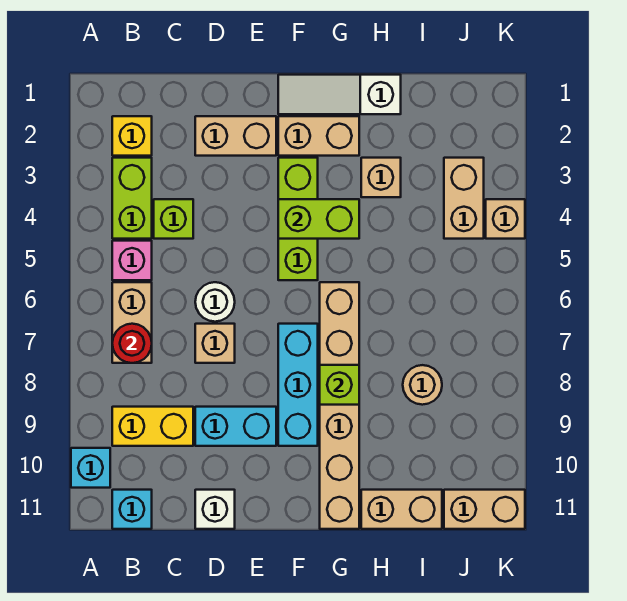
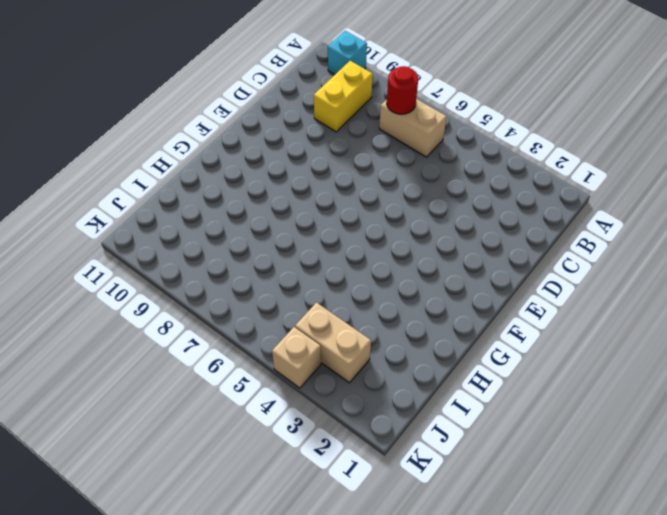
none -> yellow brick B2 level 1
none -> lime brick B3:B4 level 1
none -> pink brick B5 level 1

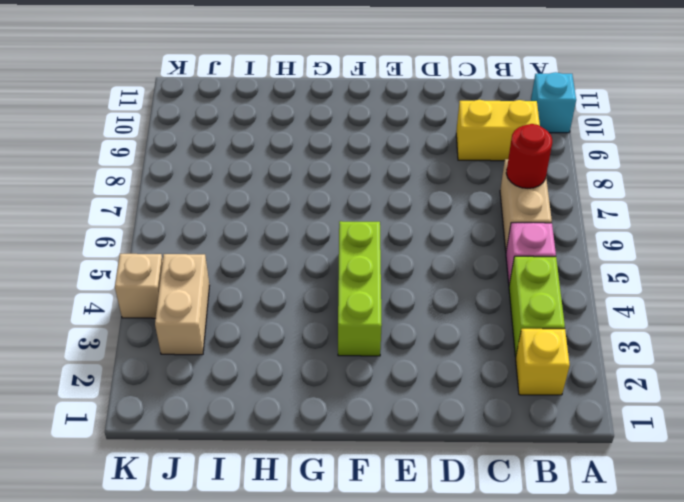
none -> cyan brick B11 level 1
none -> lime brick C4 level 1
none -> tan brick D2:E2 level 1

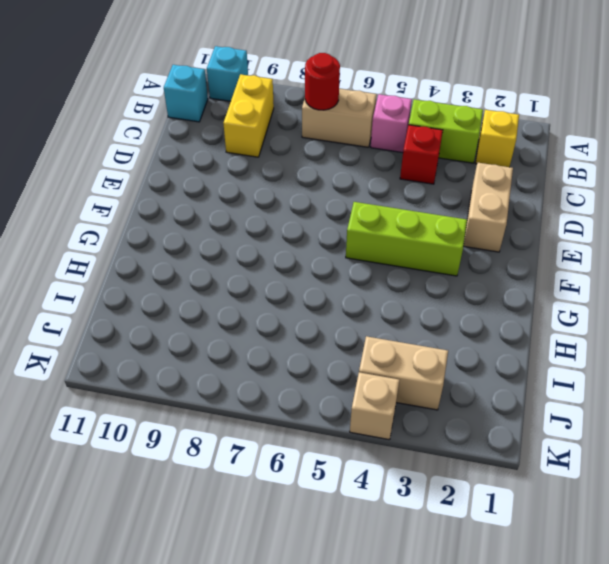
red brick C4 level 1 -> lime brick C4 level 1
none -> white round brick D6 level 1
none -> tan brick D7 level 1
none -> cyan brick D9:E9 level 1

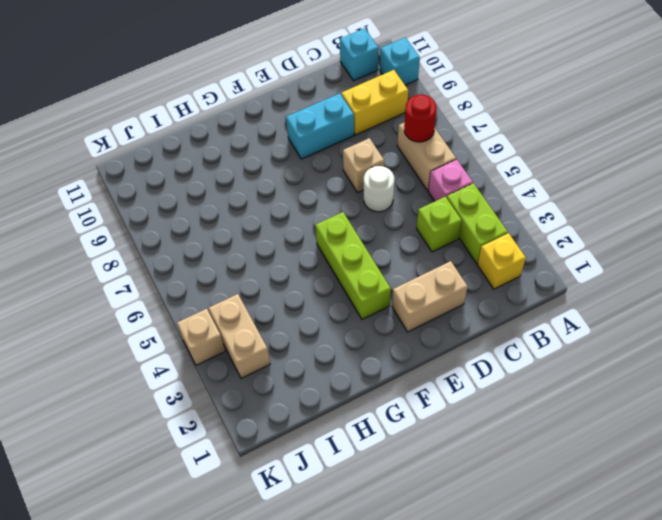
none -> white brick D11 level 1
none -> white slope F1:H1 level 1 top H
none -> tan brick F2:G2 level 1

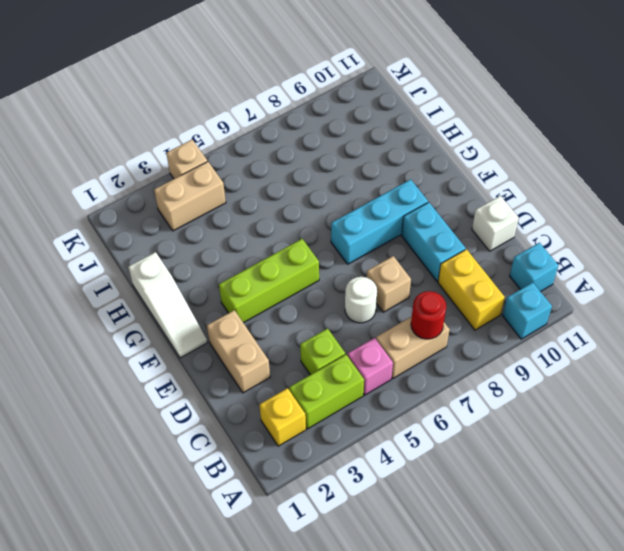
none -> tan brick F2:G2 level 1
none -> tan brick G6:G11 level 1
none -> tan brick H3 level 1

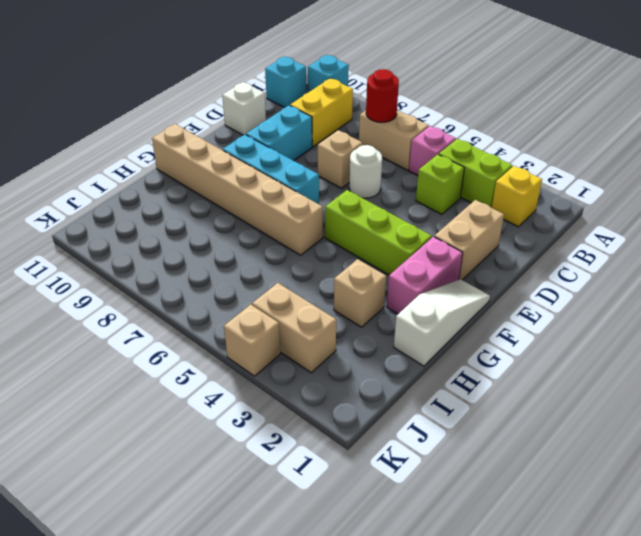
pink brick F2:G2 level 1 -> tan brick F2:G2 level 1
none -> tan brick H11:I11 level 1
none -> tan round brick I8 level 1
none -> tan brick J11:K11 level 1

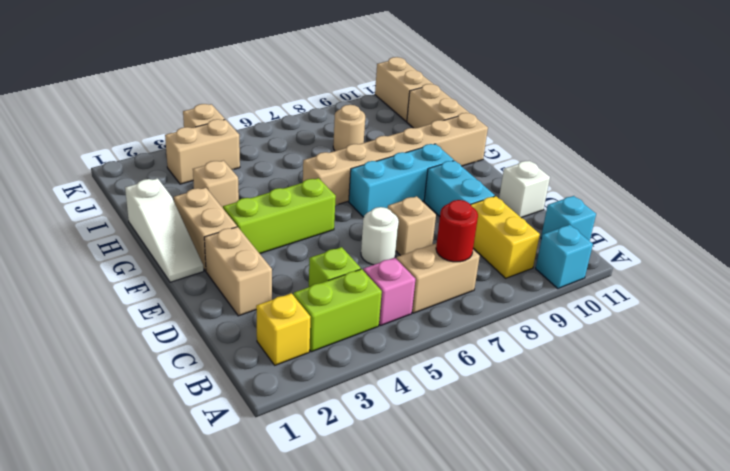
none -> lime brick F4:G4 level 2
none -> lime brick G8 level 2

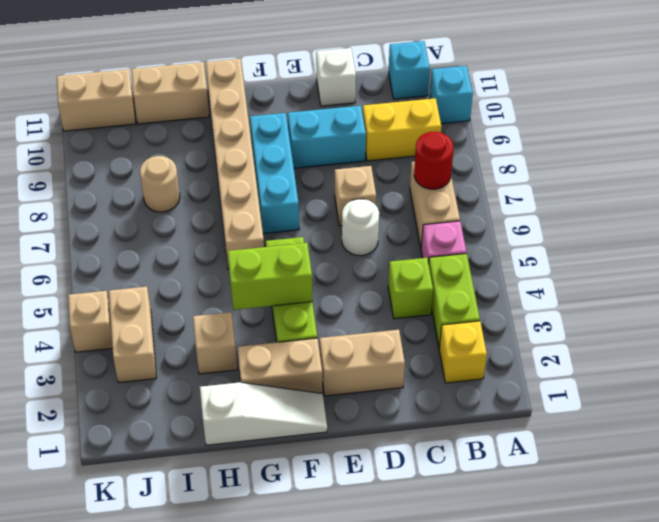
none -> lime brick G8 level 2

